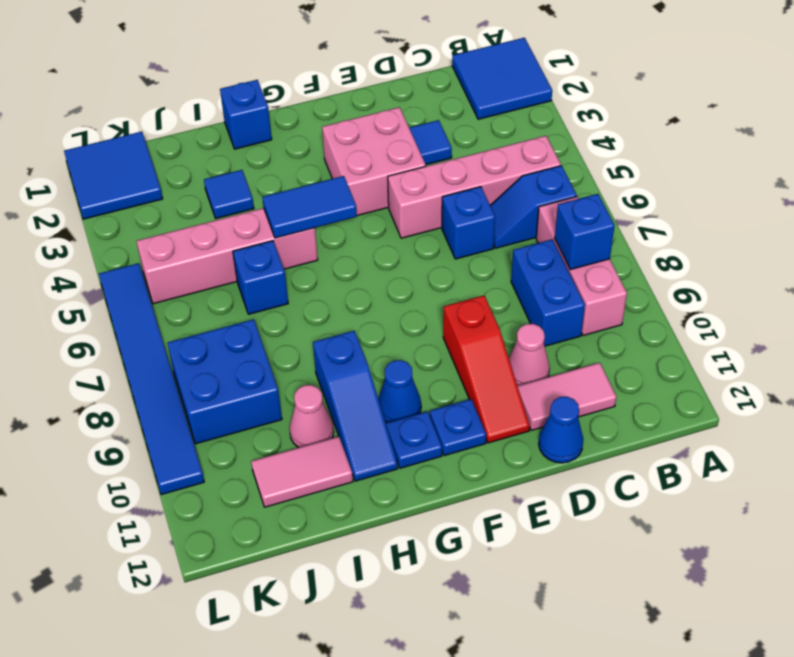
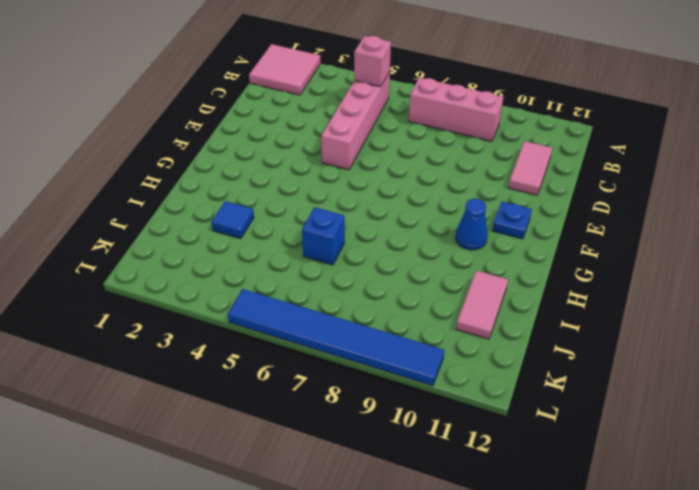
pink tile A1:B2 level 1 -> blue tile A1:B2 level 1
pink brick B5 level 2 -> none
none -> blue slope B6:C6 level 1 top B
none -> blue brick C8:C9 level 1
none -> blue tile D3 level 1

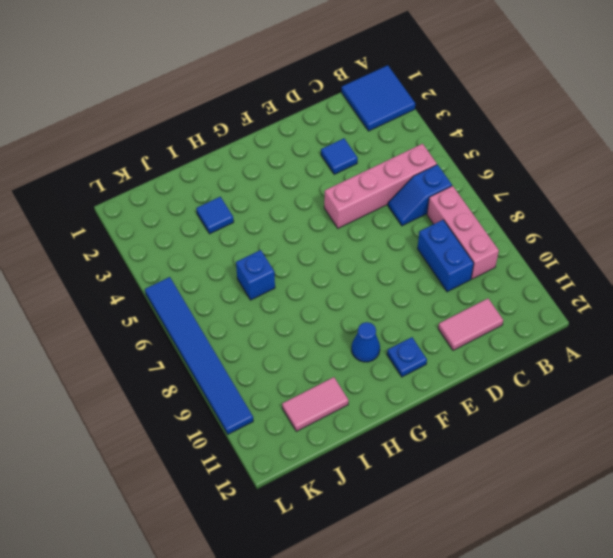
none -> blue brick D6 level 1
none -> pink cone D10 level 1
none -> blue cone D12 level 1

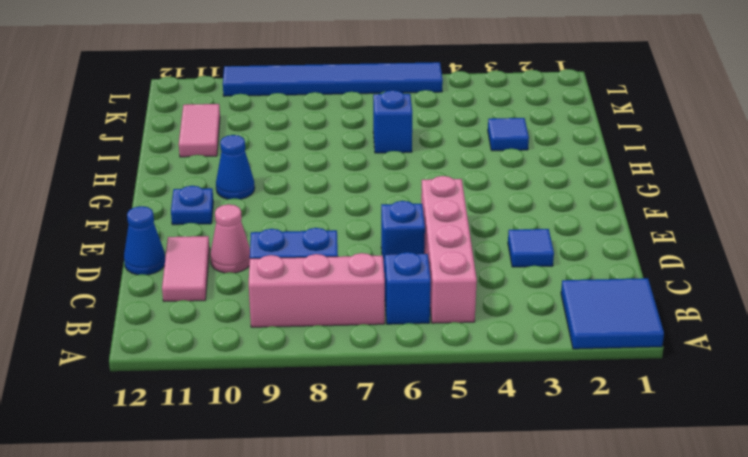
none -> pink brick E3:F4 level 1
none -> red slope E9:E11 level 1 top 9
none -> blue plate G11 level 1

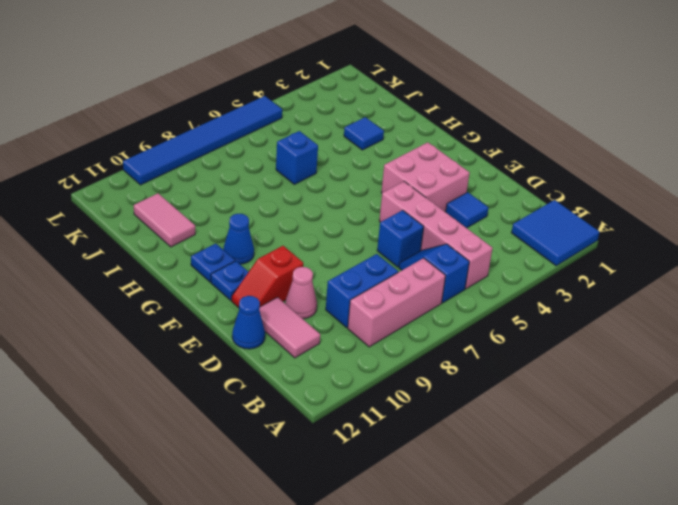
red slope E10:E11 level 1 top 10 -> red slope E9:E11 level 1 top 9
none -> blue brick H1 level 1
none -> pink brick H5:K5 level 1
none -> blue slope H9:H11 level 1 top 9

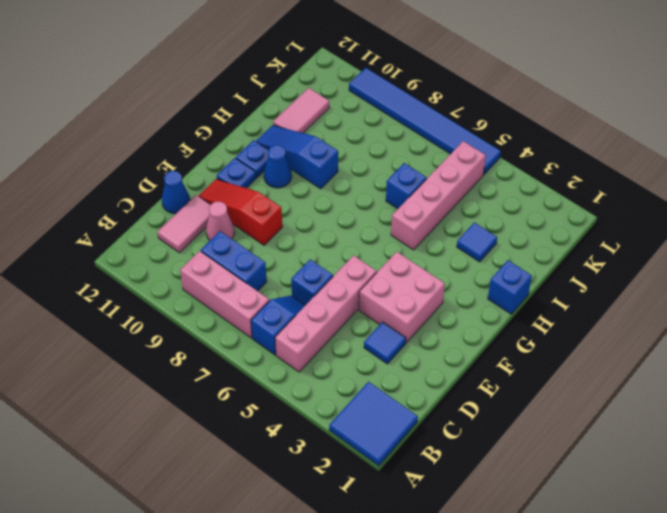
none -> pink cone I10 level 1
none -> blue brick J8:K9 level 1
none -> blue tile K1:L2 level 1

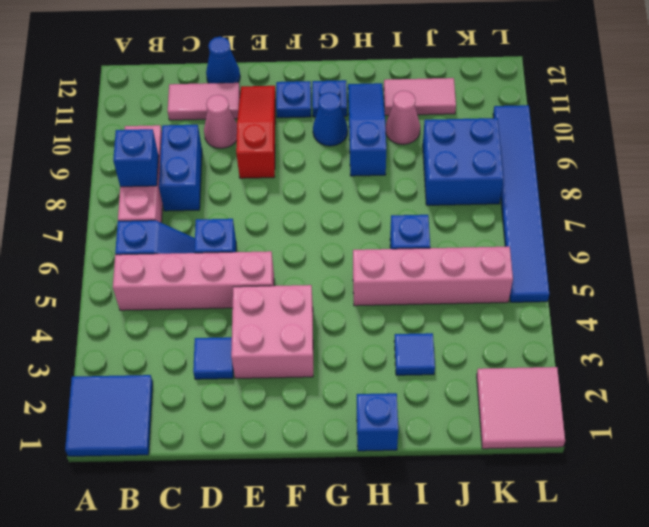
pink tile K1:L2 level 1 -> blue tile K1:L2 level 1
none -> blue tile G5:H5 level 2

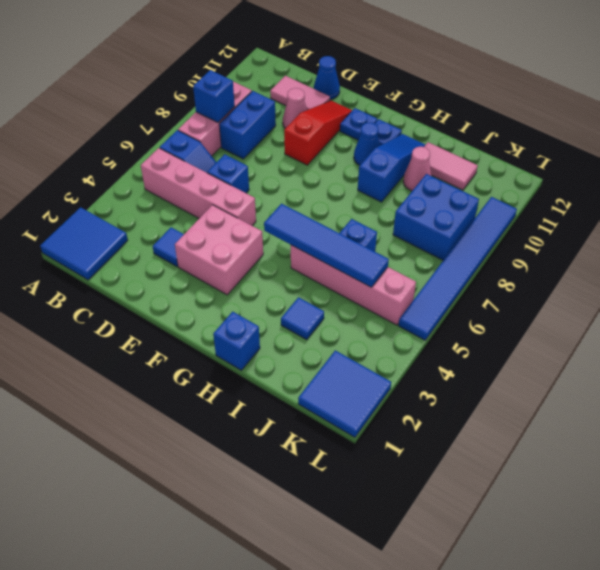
blue tile G5:J5 level 2 -> blue tile G5:H5 level 2

